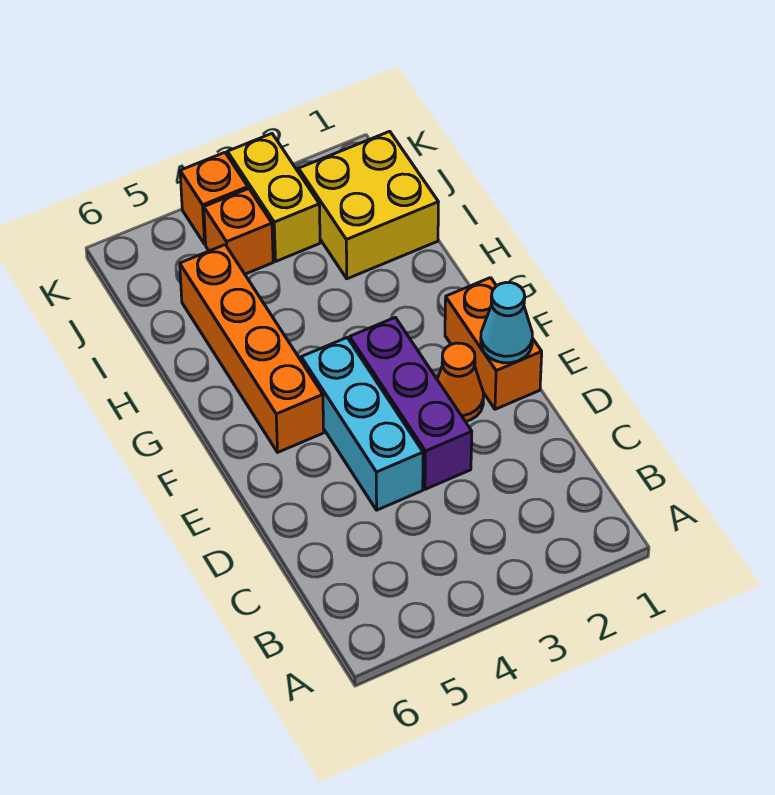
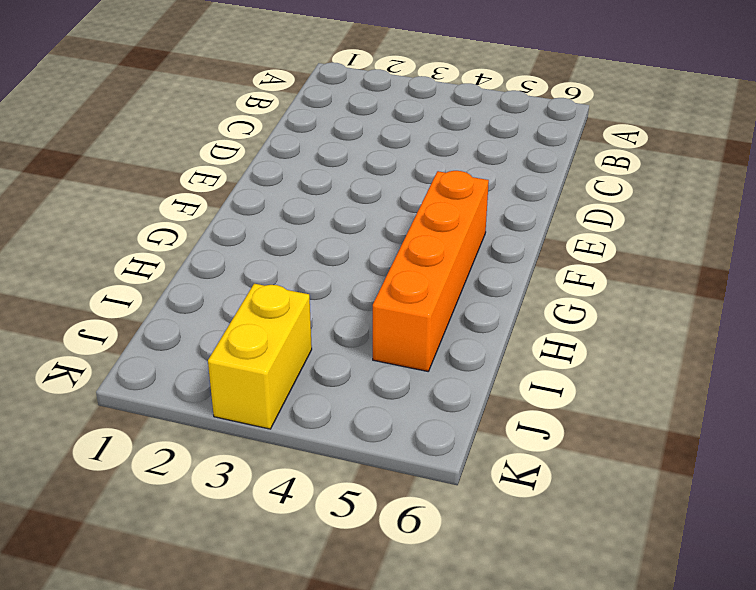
none -> purple brick D3:F3 level 1
none -> cyan brick D4:F4 level 1

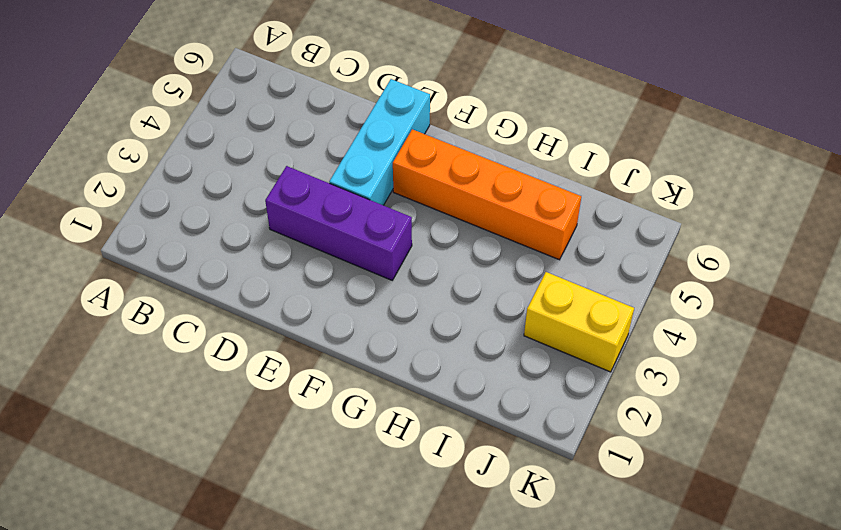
cyan brick E4:E6 level 1 -> cyan brick D4:F4 level 1
none -> orange brick E1:F1 level 1
none -> orange cone E2 level 1

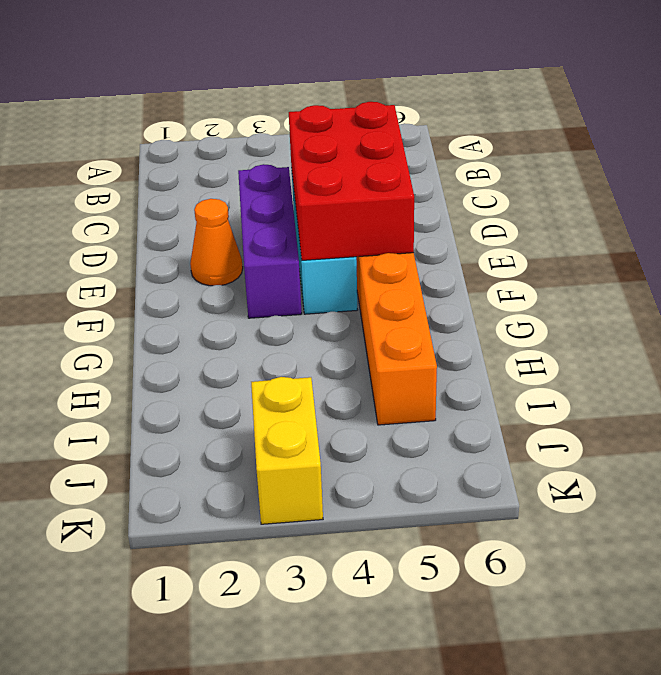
red brick D4:F5 level 2 -> none
none -> orange brick E1:F1 level 1
none -> yellow brick I1:J2 level 1

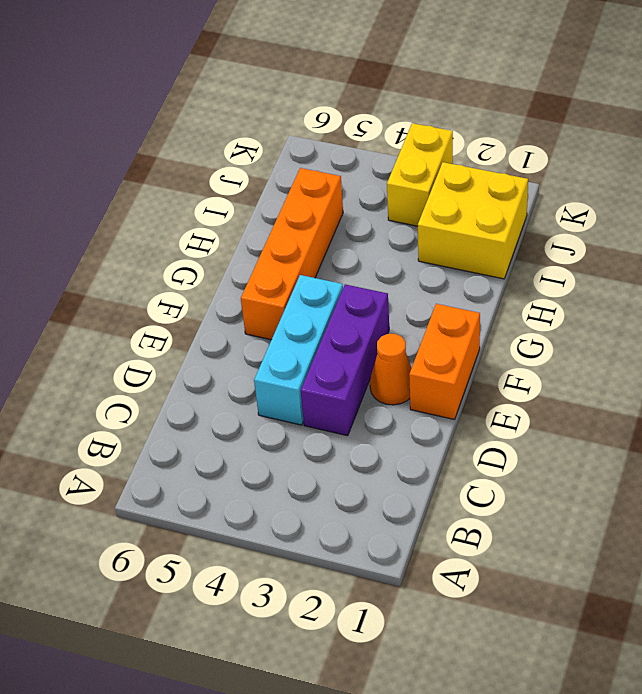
none -> orange brick J4 level 1
none -> orange brick K4 level 1

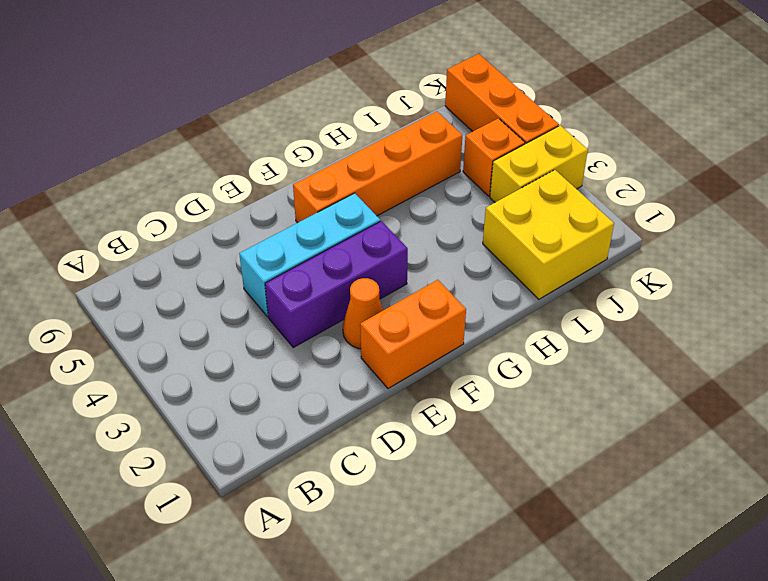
orange brick K4:K6 level 1 -> orange brick K4 level 1
none -> cyan cone E1 level 2

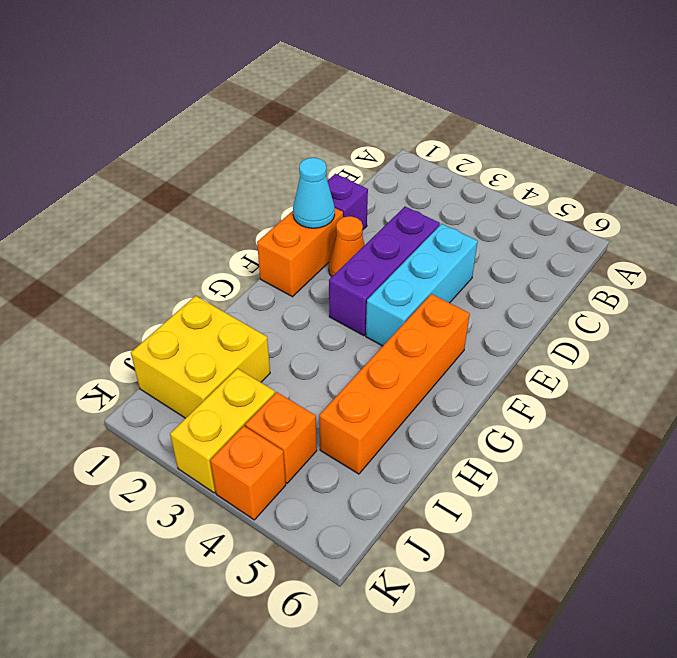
purple brick D1 level 1 -> none

